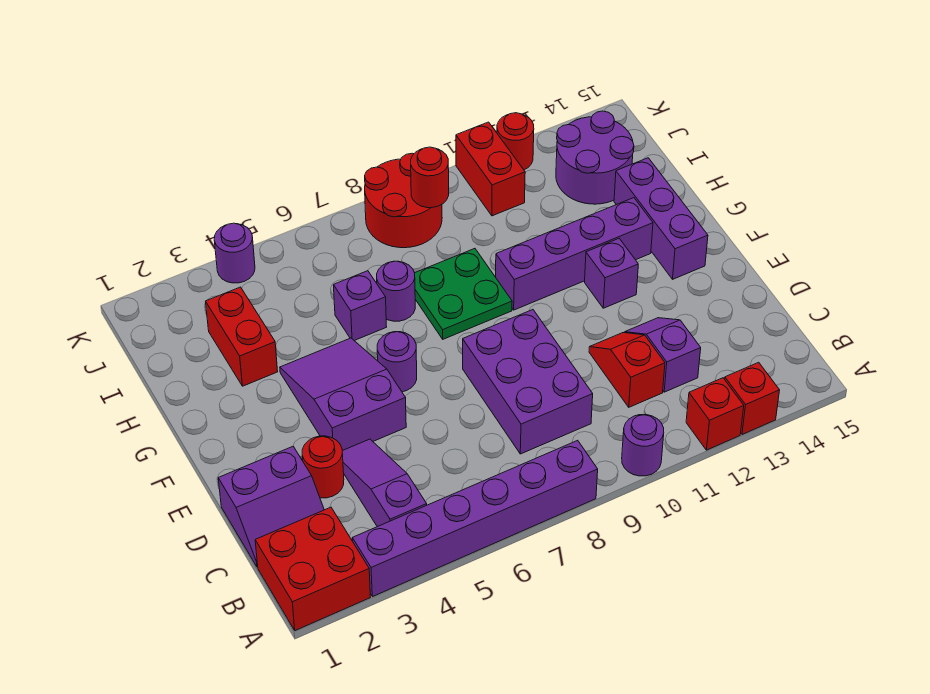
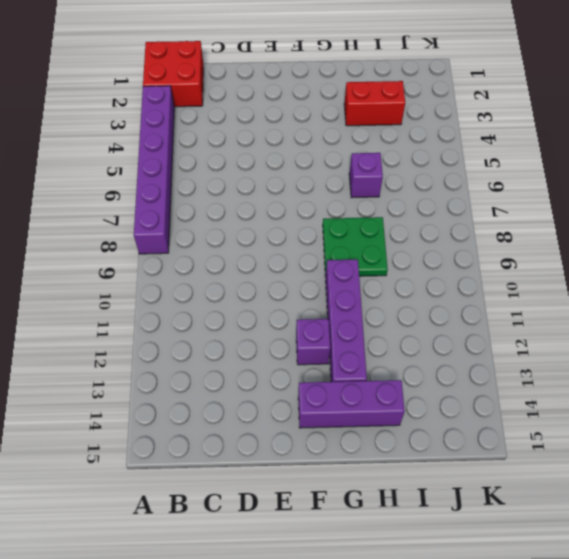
none -> purple round brick A10 level 1
none -> red brick A12 level 1
none -> red brick A13 level 1

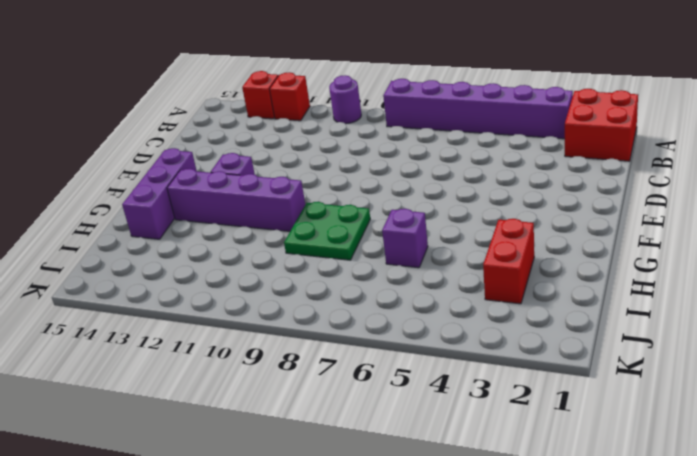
none -> purple slope B4:D4 level 1 top B
none -> purple slope C1:D2 level 1 top D
none -> purple brick C8:E9 level 1

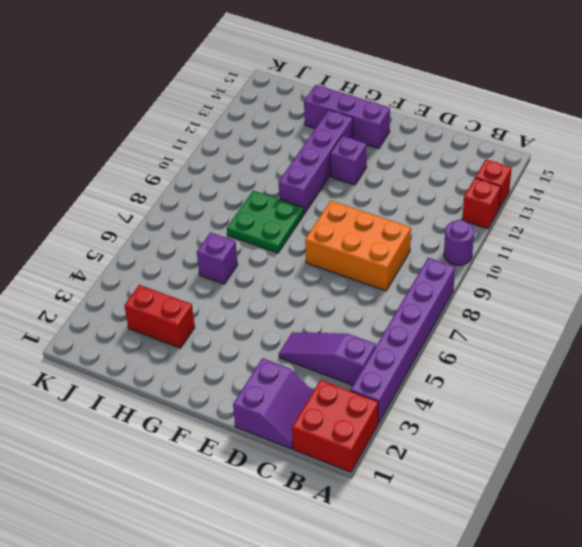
orange brick C8:E9 level 1 -> purple brick C8:E9 level 1
none -> red slope C11:D11 level 1 top C
none -> purple slope C12:D12 level 1 top C
none -> red round brick D3 level 1

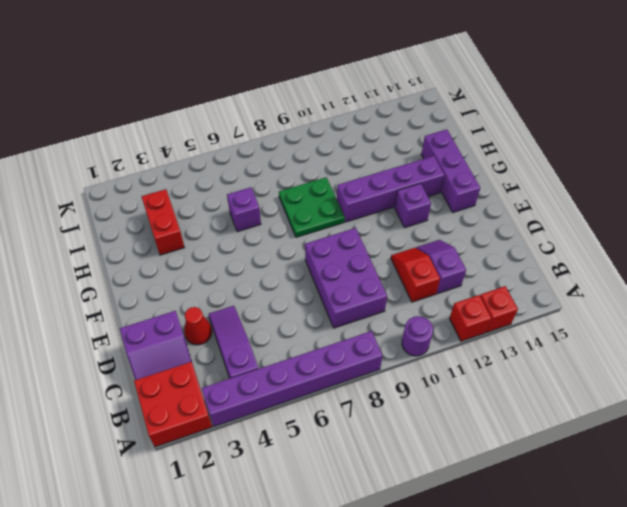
red cone D3 level 1 -> red round brick D3 level 1
none -> purple slope E4:G5 level 1 top E
none -> purple round brick F6 level 1
none -> purple round brick H7 level 1

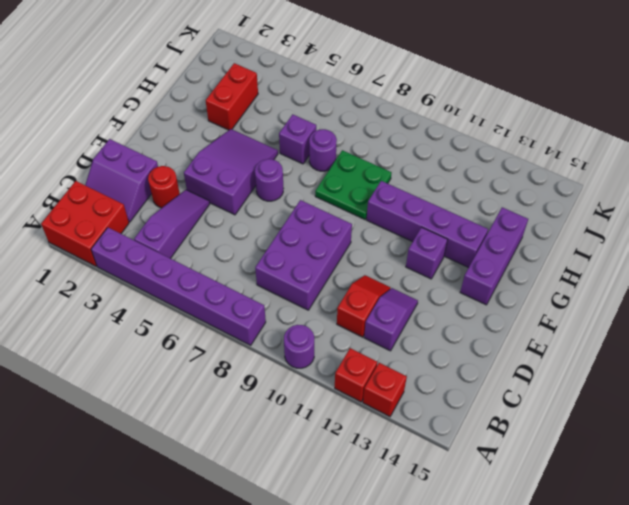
none -> purple round brick I13:J14 level 1
none -> red round brick J8:K9 level 1
none -> red brick J11:K11 level 1

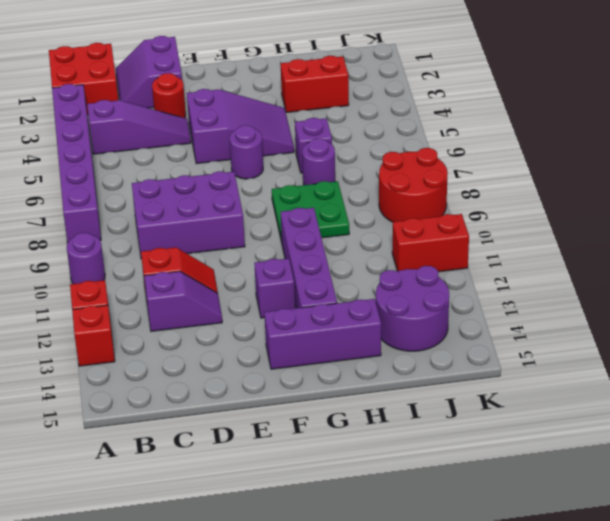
none -> purple round brick K4 level 1
none -> red round brick K12 level 1
none -> red round brick J9 level 2

